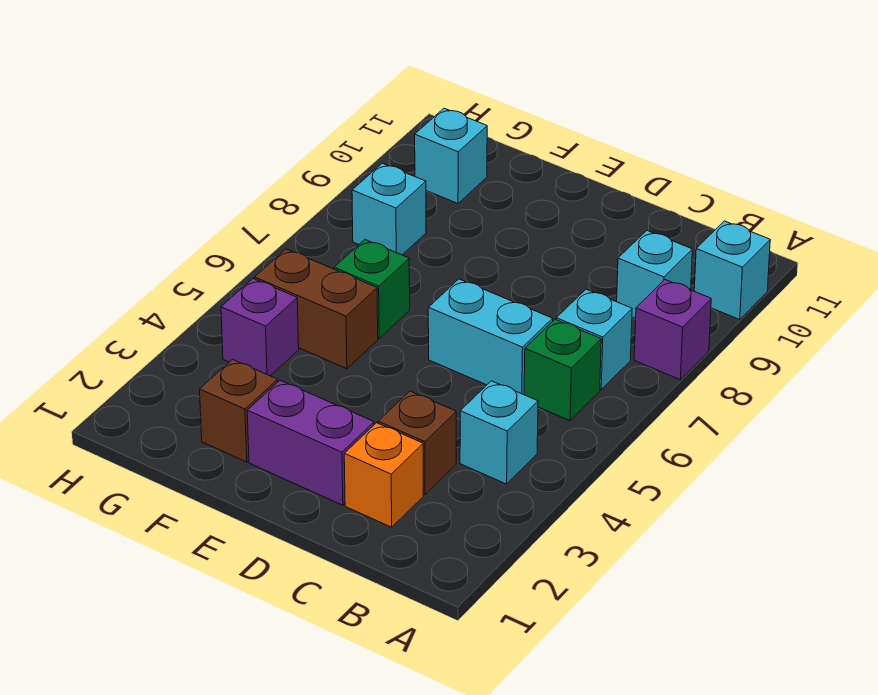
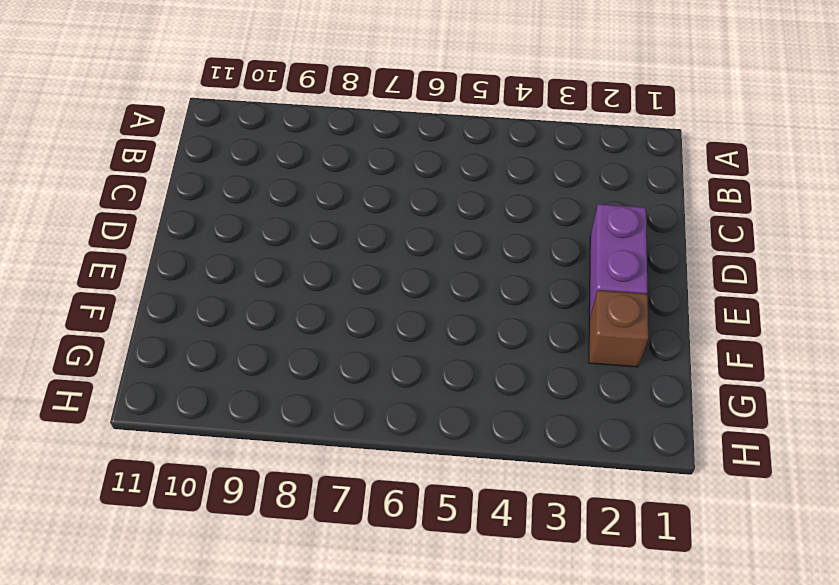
none -> purple brick A8 level 1
none -> cyan brick A10 level 1
none -> cyan brick B4 level 1

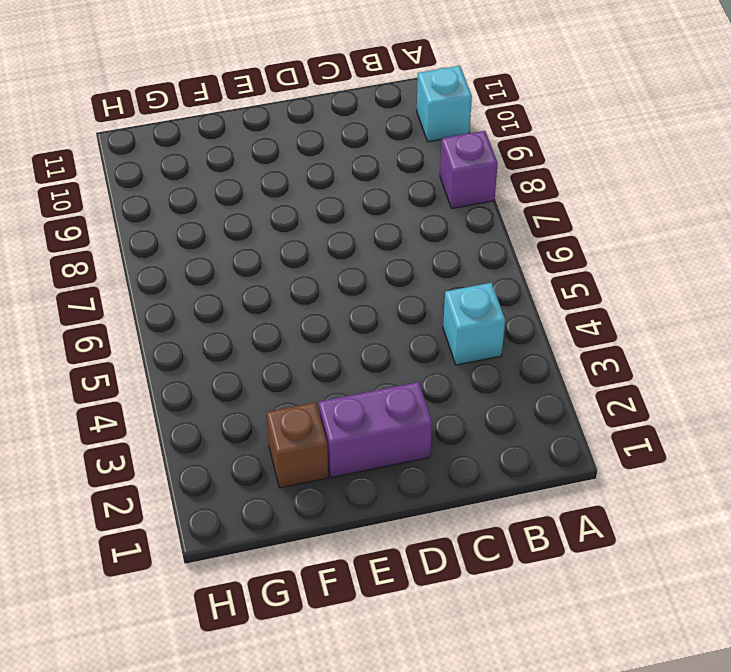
none -> green brick B6 level 1
none -> cyan brick B7 level 1
none -> cyan brick B9 level 1

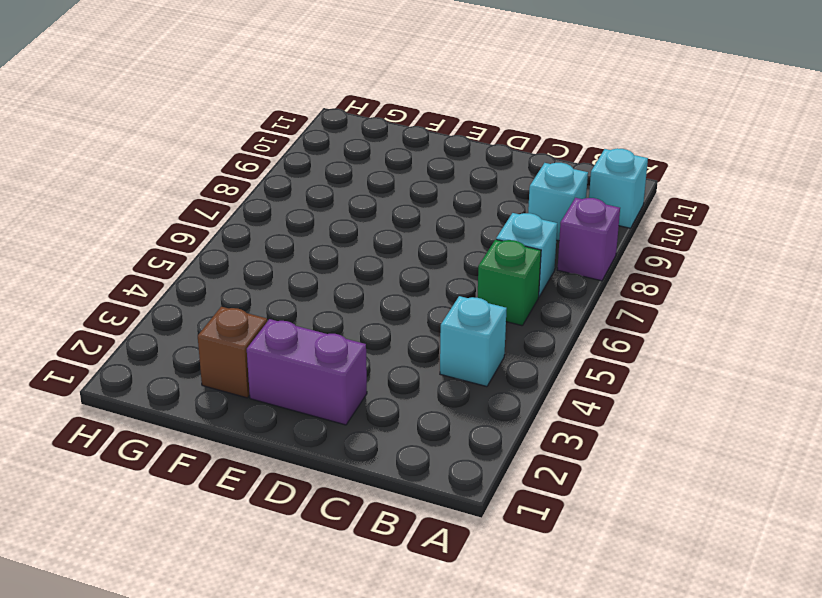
none -> orange brick C2 level 1
none -> brown brick C3 level 1
none -> cyan brick C6:D6 level 1

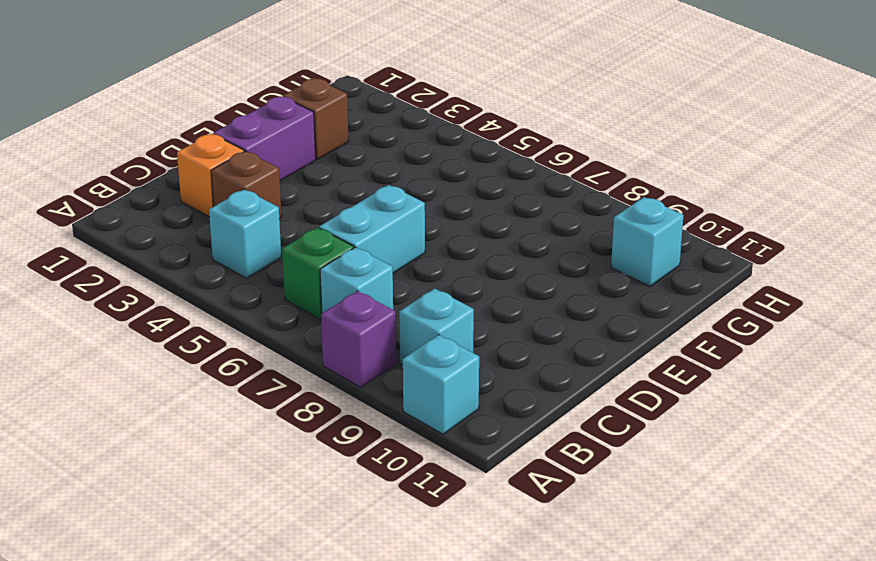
none -> brown brick F5:G5 level 1
none -> green brick F6 level 1
none -> purple brick G4 level 1

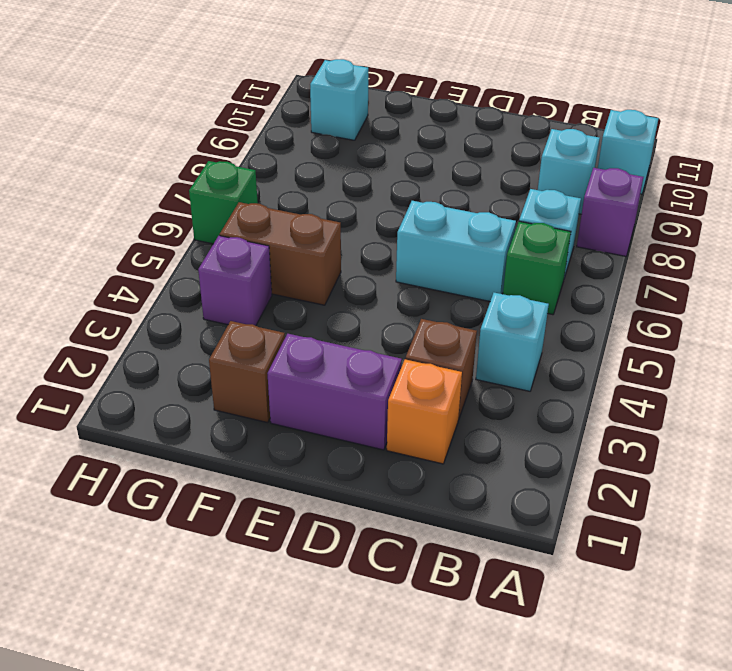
green brick H6 level 1 -> green brick F6 level 1
none -> cyan brick G8 level 1

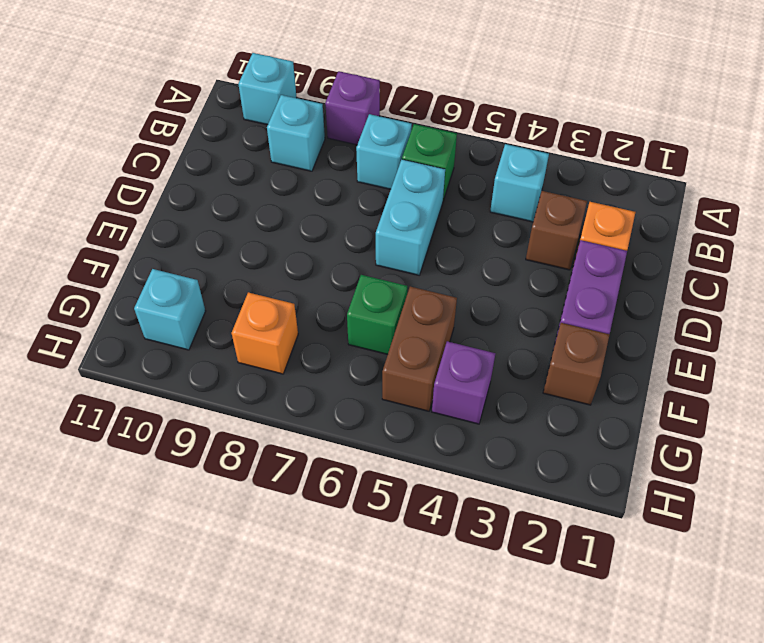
orange brick G8 level 1 -> cyan brick G8 level 1

